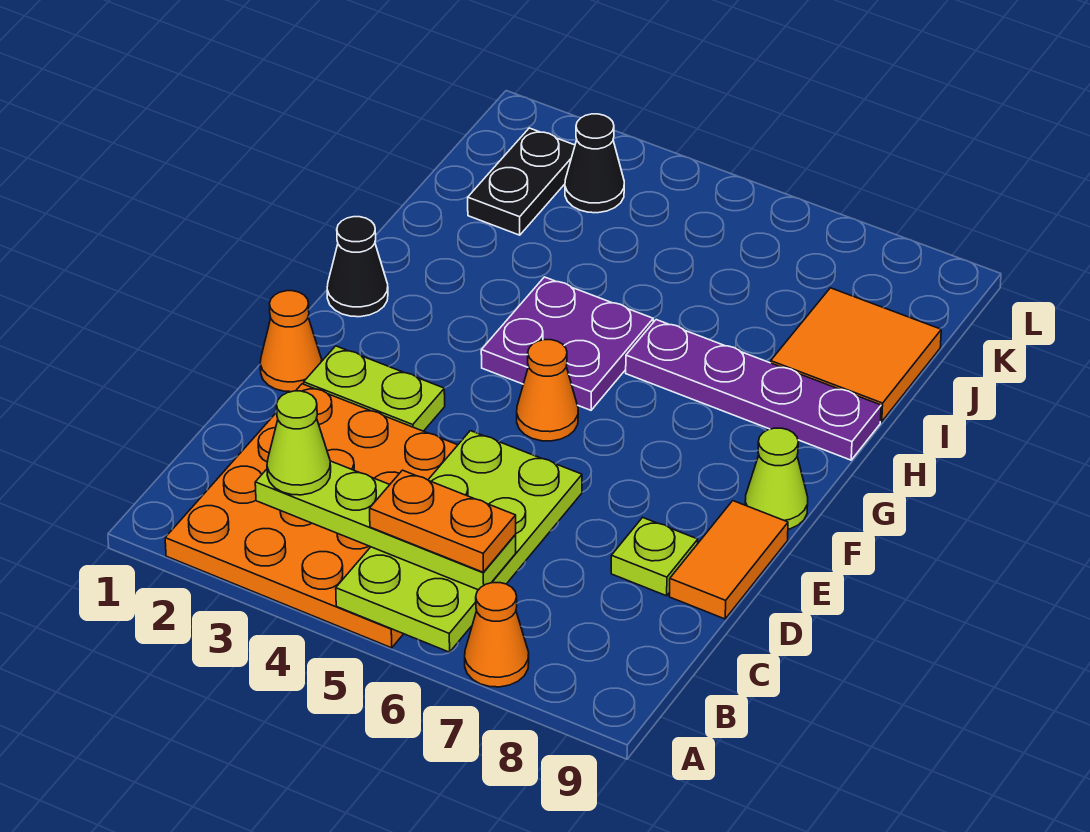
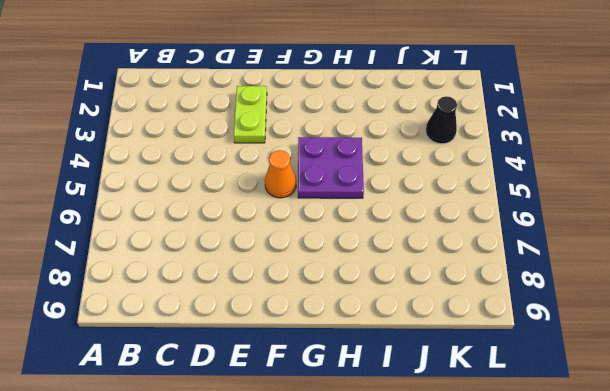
none -> orange plate A2:D5 level 1
none -> orange cone A7 level 1
none -> lime plate D8 level 1

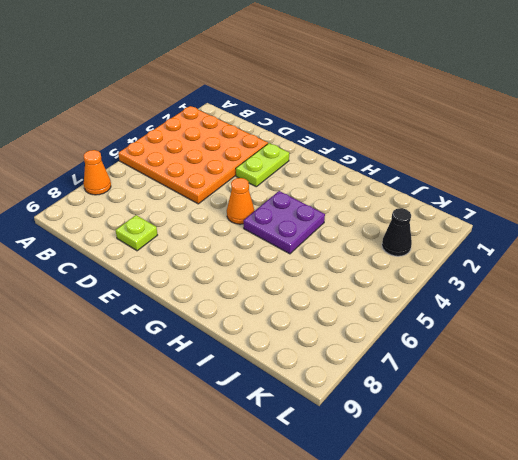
none -> orange tile D9:E9 level 1
none -> orange cone E1 level 1
none -> lime cone F9 level 1

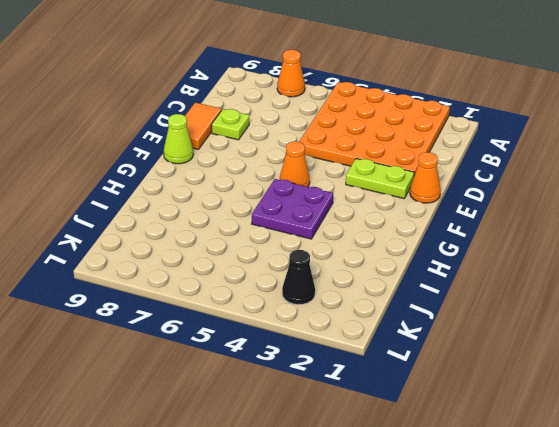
none -> black cone G1 level 1
none -> purple plate H6:H9 level 1
none -> orange tile I8:J9 level 1

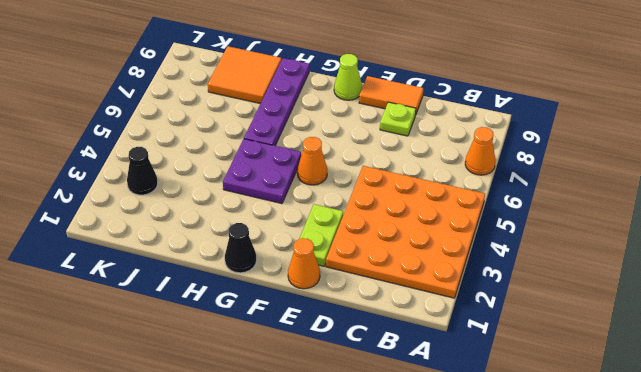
none -> black plate J2:K2 level 1
none -> lime plate A5:D6 level 2
none -> lime plate B3:B6 level 3

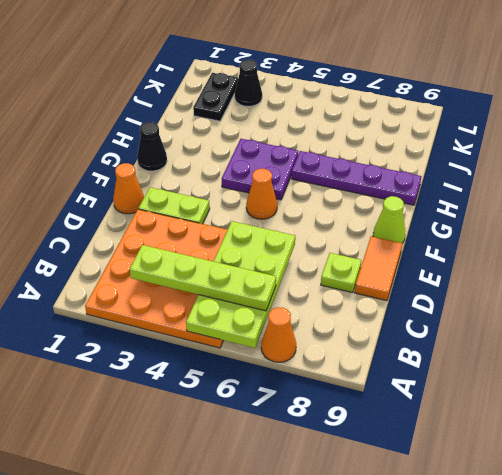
none -> orange tile I8:J9 level 1
none -> lime cone B3 level 4
none -> orange plate B5:B6 level 4

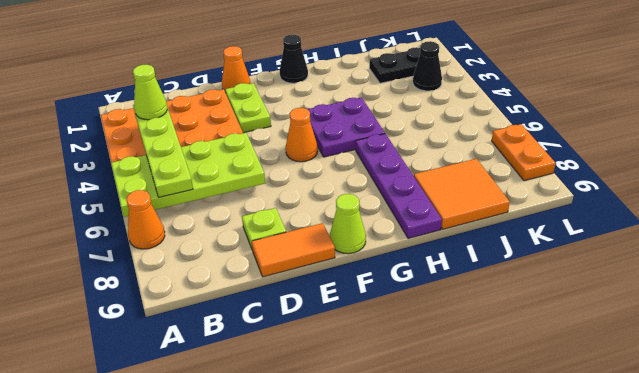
orange plate L7:L8 level 1 -> orange plate B5:B6 level 4

